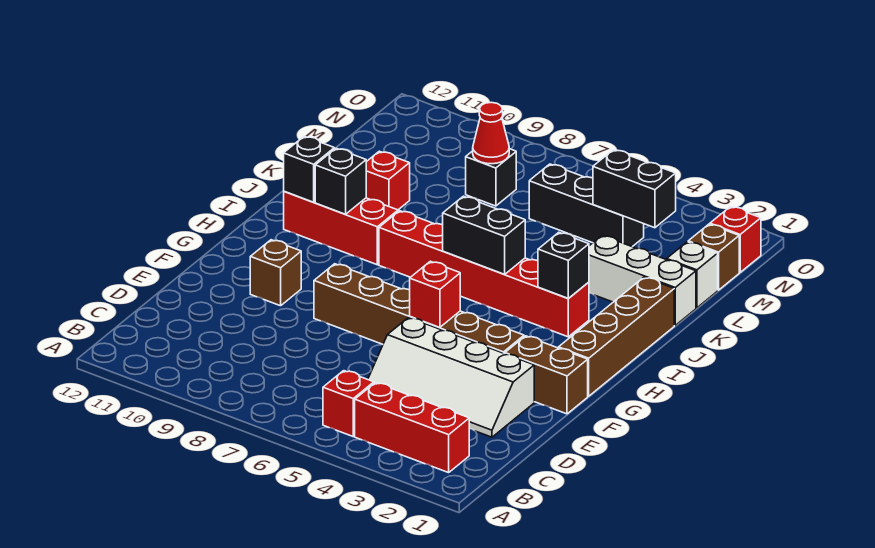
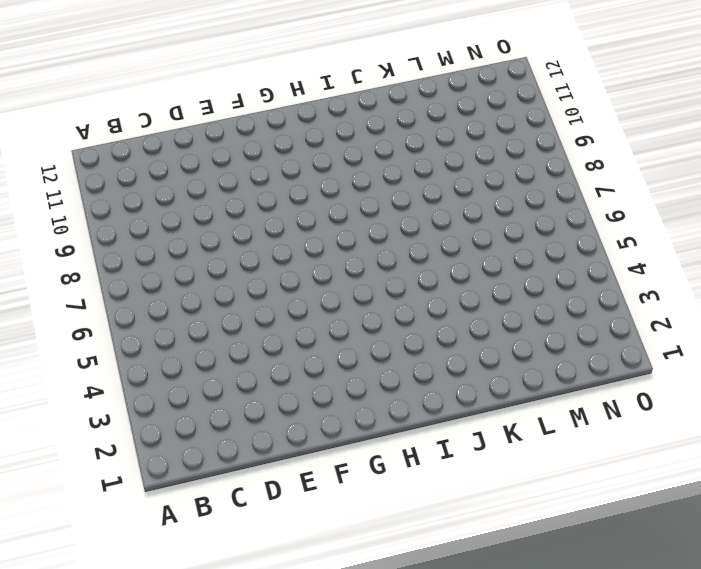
none -> red brick B2:B4 level 1
none -> red brick B5 level 1
none -> white slope D2:E5 level 1 top E

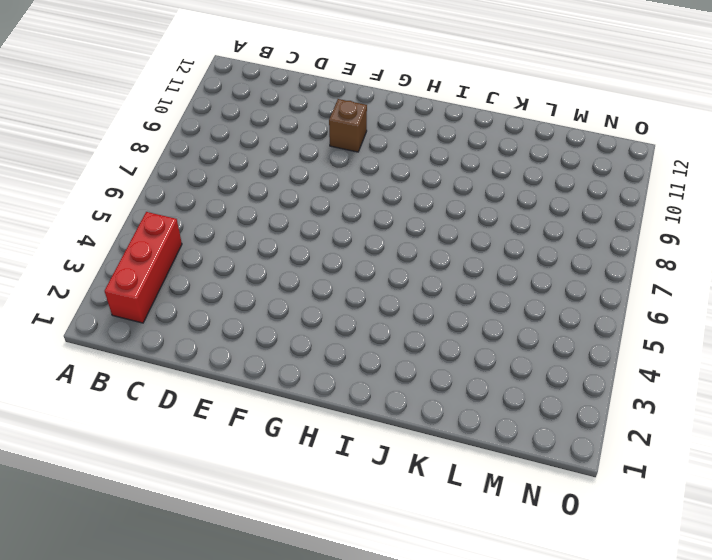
none -> red brick B5 level 1
none -> white slope D2:E5 level 1 top E
none -> brown brick F1:F2 level 1

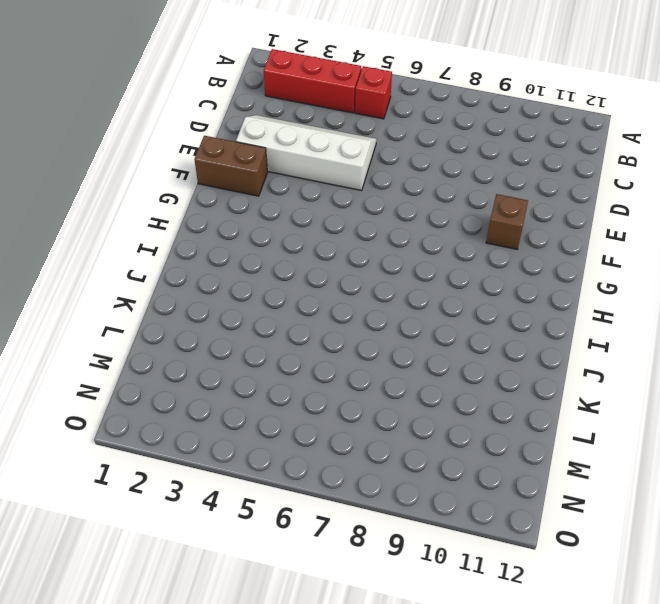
none -> brown brick F3:F8 level 1
none -> brown brick G1:J1 level 1
none -> red brick I3:I8 level 1

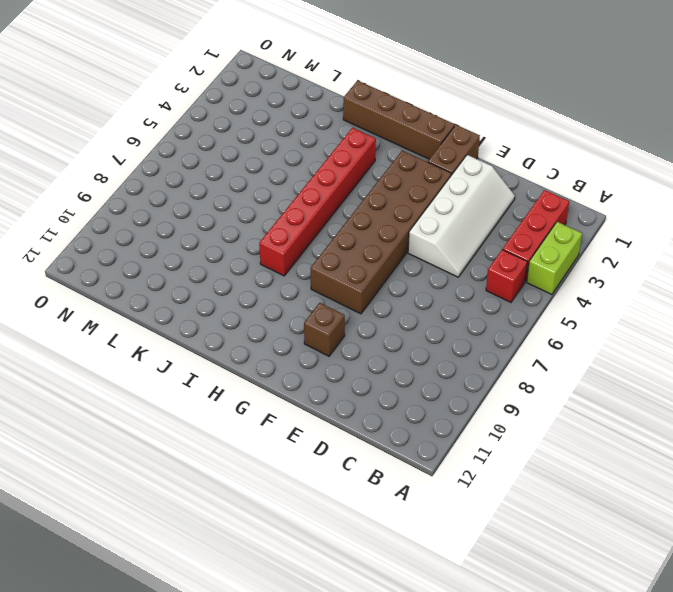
lime brick A3:A4 level 1 -> none
brown brick F3:G8 level 1 -> brown brick F3:F8 level 1
none -> red brick I9:I11 level 1
none -> white brick K1:K3 level 1
none -> red brick K10 level 1

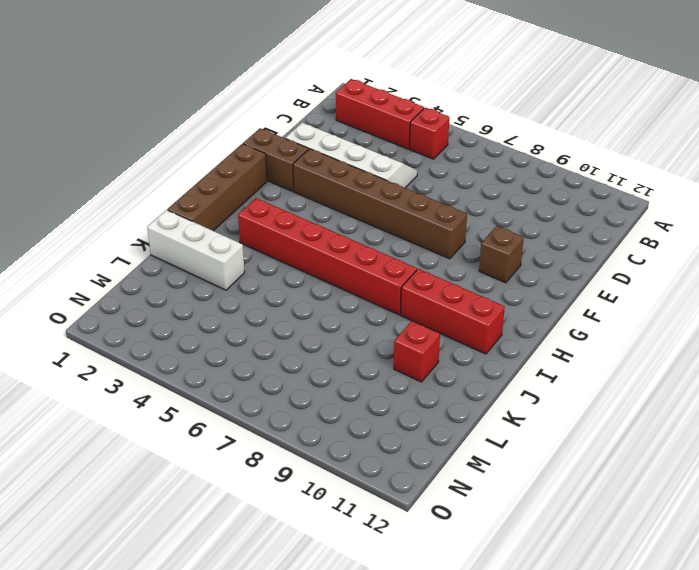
none -> white brick L1 level 1
none -> brown brick M1 level 1
none -> black brick M4:M6 level 1

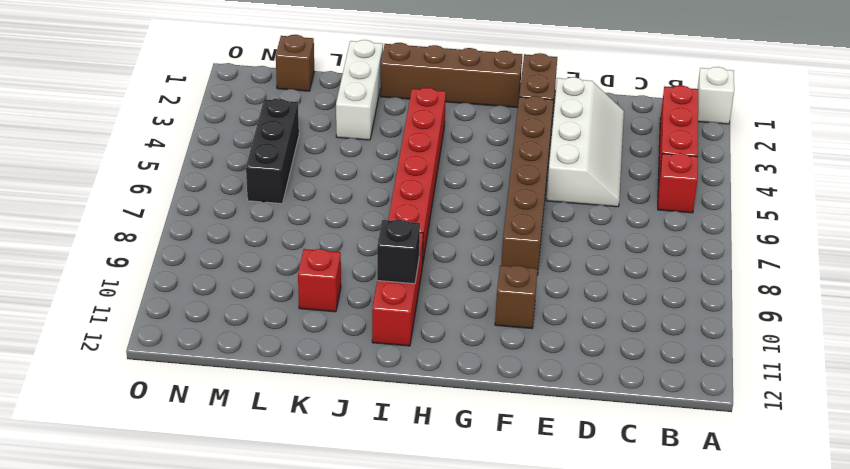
white brick A1 level 1 -> white brick L1 level 1
none -> black brick M8 level 1
none -> red brick N1 level 1
none -> red brick F5 level 2

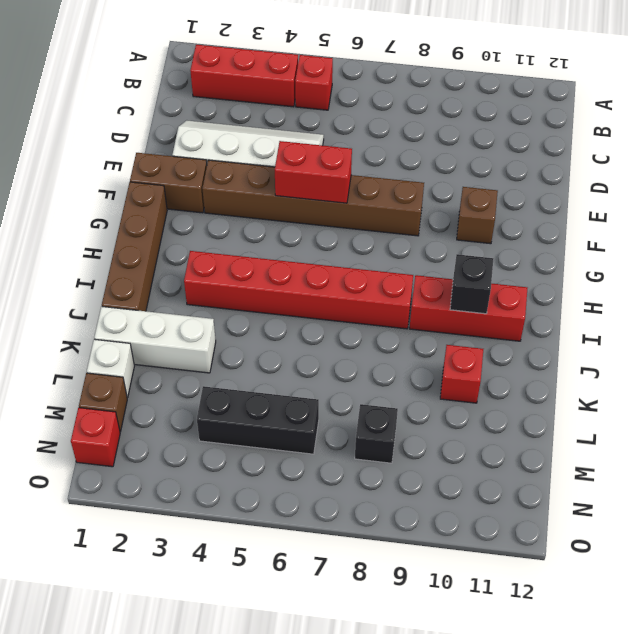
red brick F5:F6 level 2 -> red brick F5 level 2
none -> black brick I3 level 2
none -> black brick I5:I6 level 2
none -> black brick I11 level 2

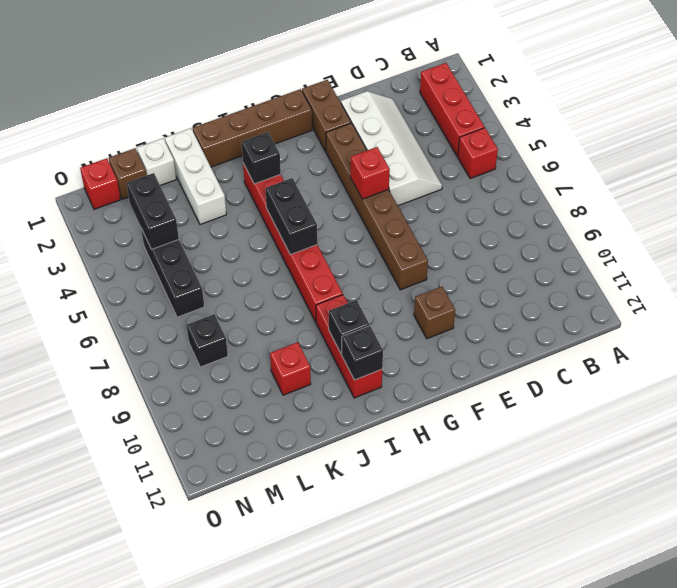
none -> red cone M8 level 2

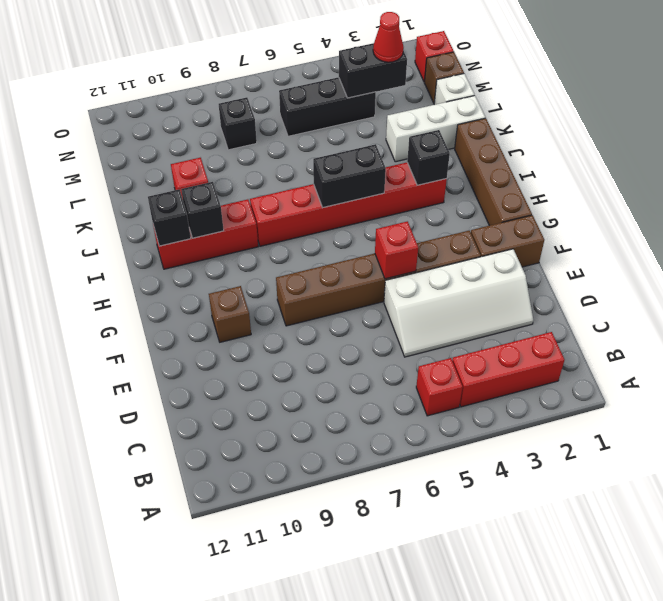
red cone M3 level 3 -> red cone M8 level 2

